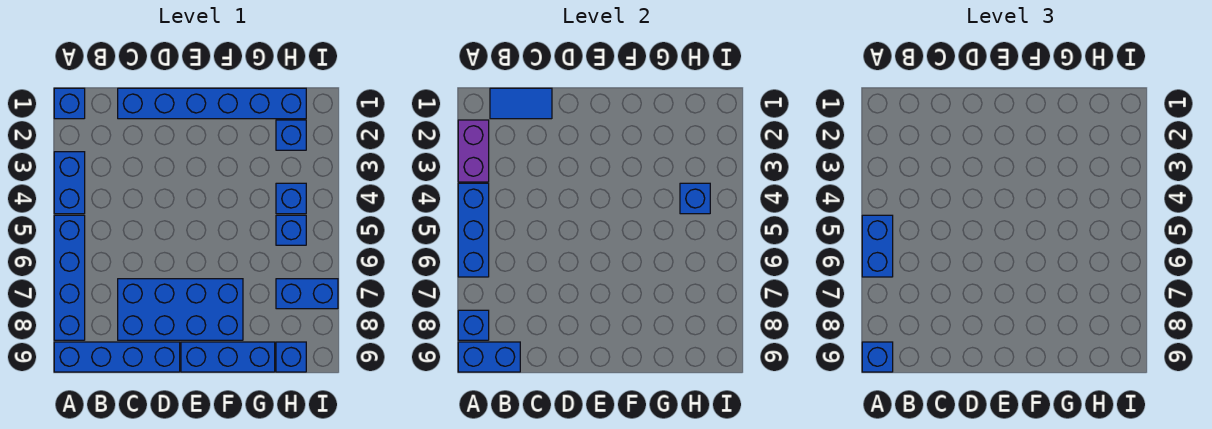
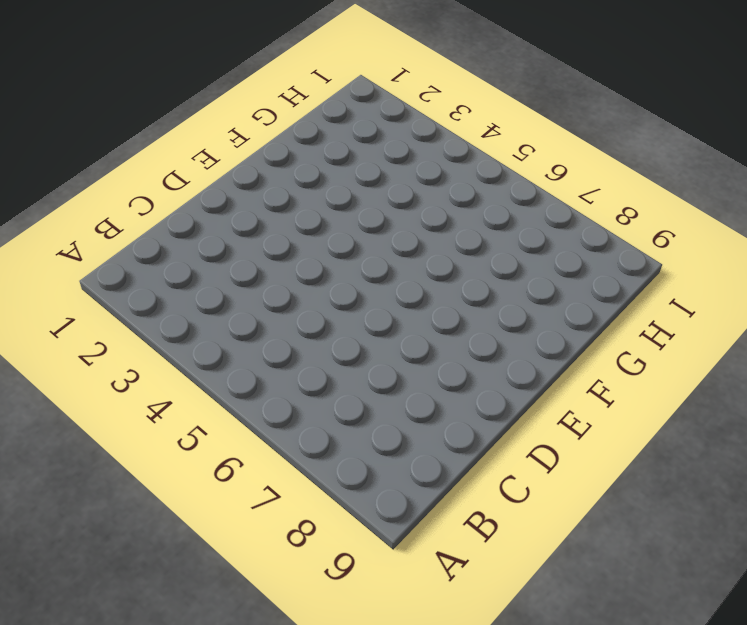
none -> blue brick A1 level 1
none -> blue brick A3:A4 level 1
none -> blue brick A5:A8 level 1

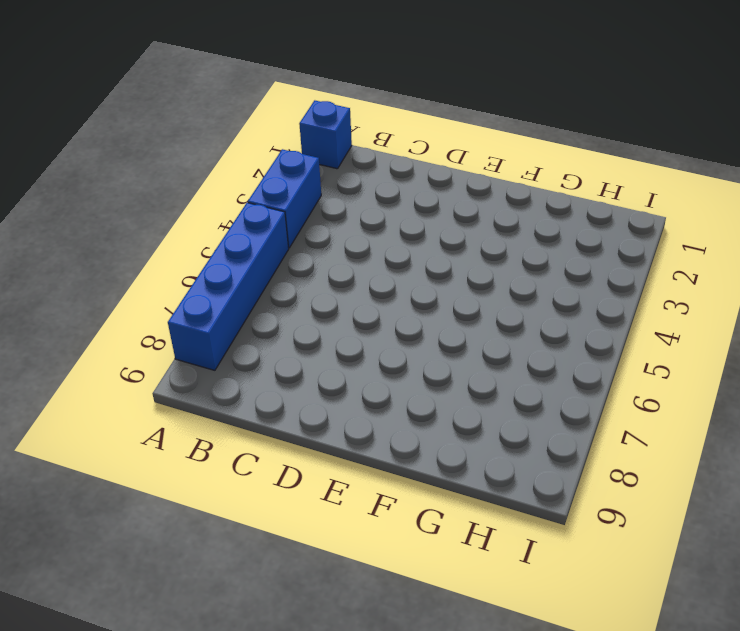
none -> blue brick A9:D9 level 1
none -> blue brick C1:H1 level 1
none -> blue brick C7:F8 level 1

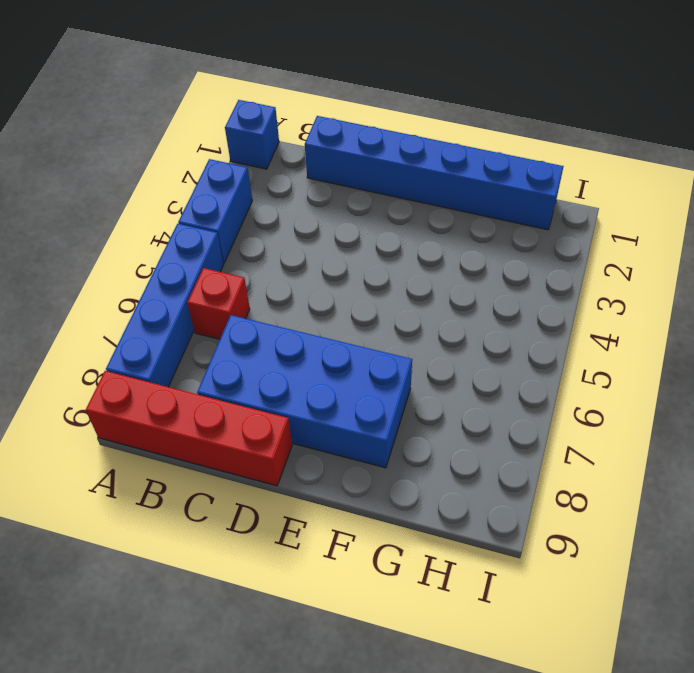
red brick A9:D9 level 1 -> blue brick A9:D9 level 1
red brick B6 level 1 -> none
none -> blue brick E9:G9 level 1
none -> blue brick H2 level 1
none -> blue brick H4 level 1

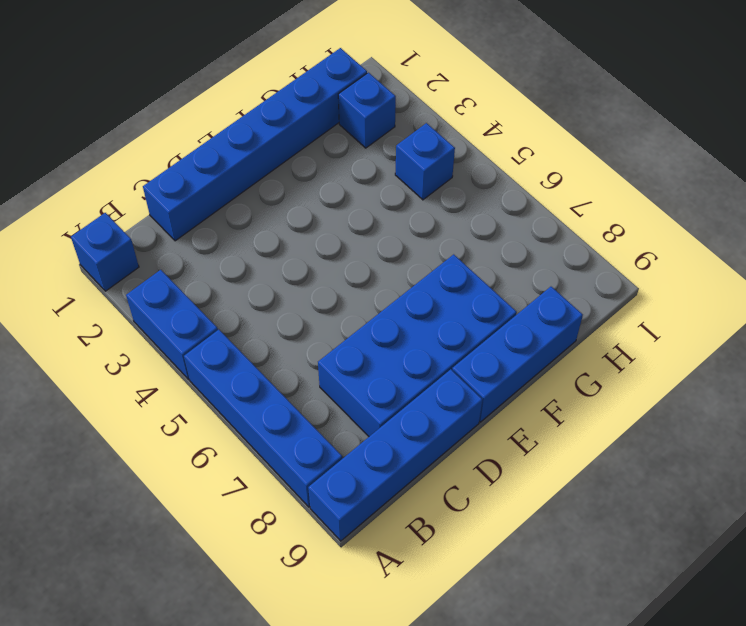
none -> blue brick H5 level 1
none -> blue brick H7:I7 level 1
none -> blue brick H9 level 1

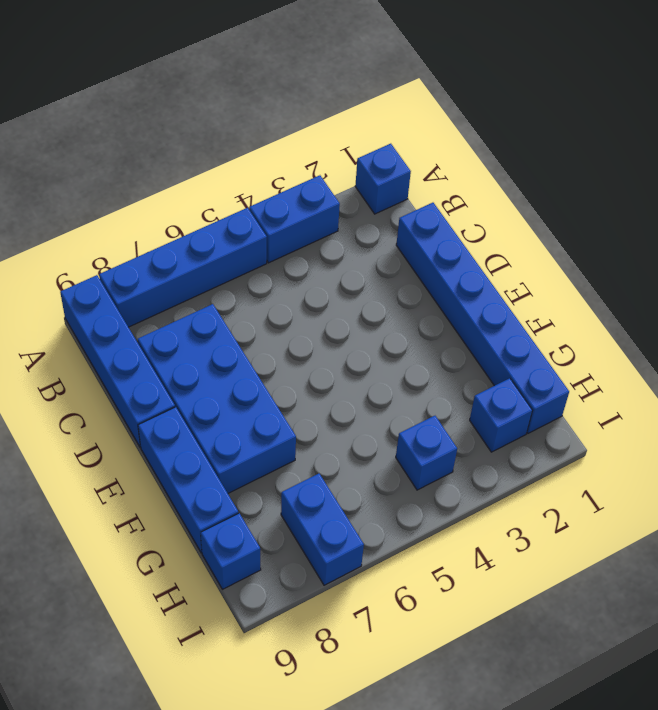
none -> blue brick H5 level 1
none -> purple brick A2:A3 level 2
none -> blue brick A4:A6 level 2

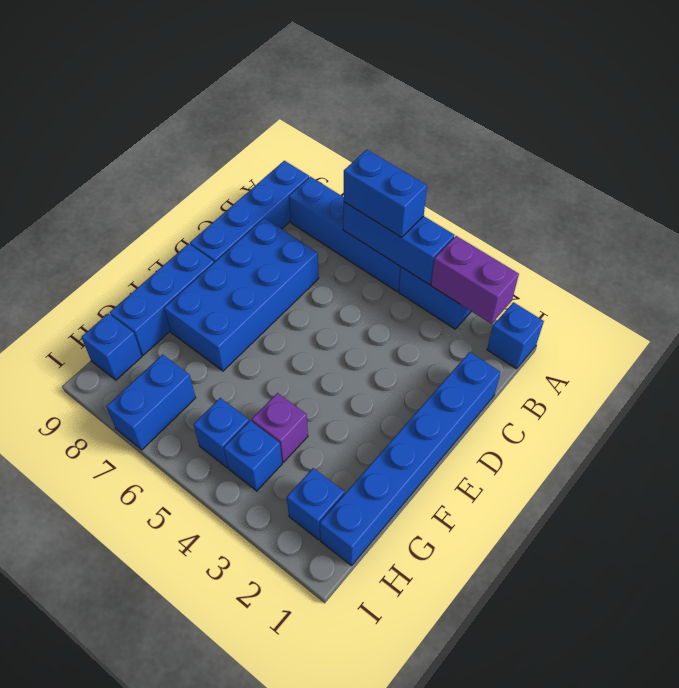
purple brick G4 level 1 -> none
none -> blue brick A8 level 2
none -> blue brick A9:B9 level 2
none -> blue tile B1:C1 level 2

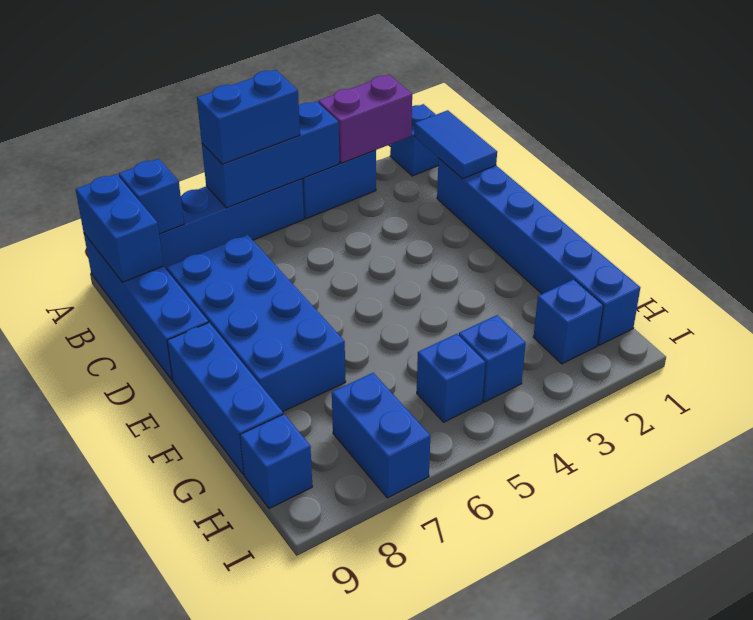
none -> blue brick H4 level 2
none -> blue brick A9 level 3

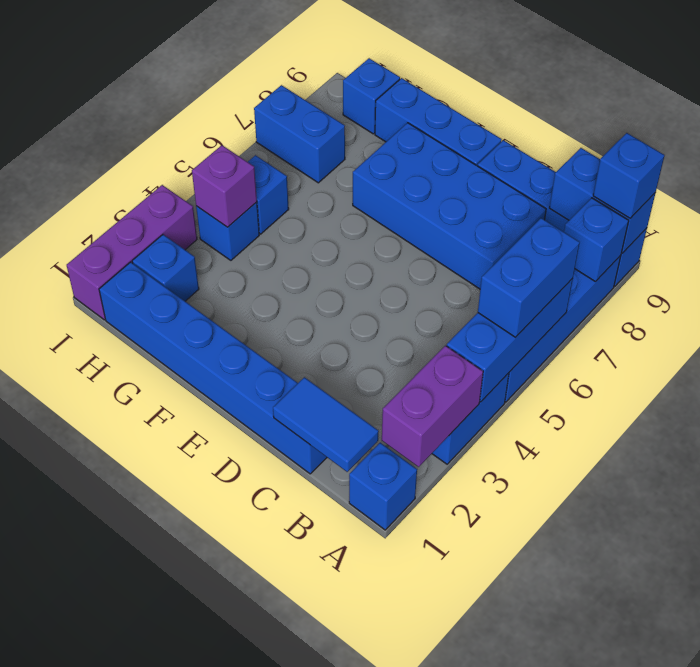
purple brick H4 level 2 -> blue brick H4 level 2
purple brick I1:I3 level 1 -> none

